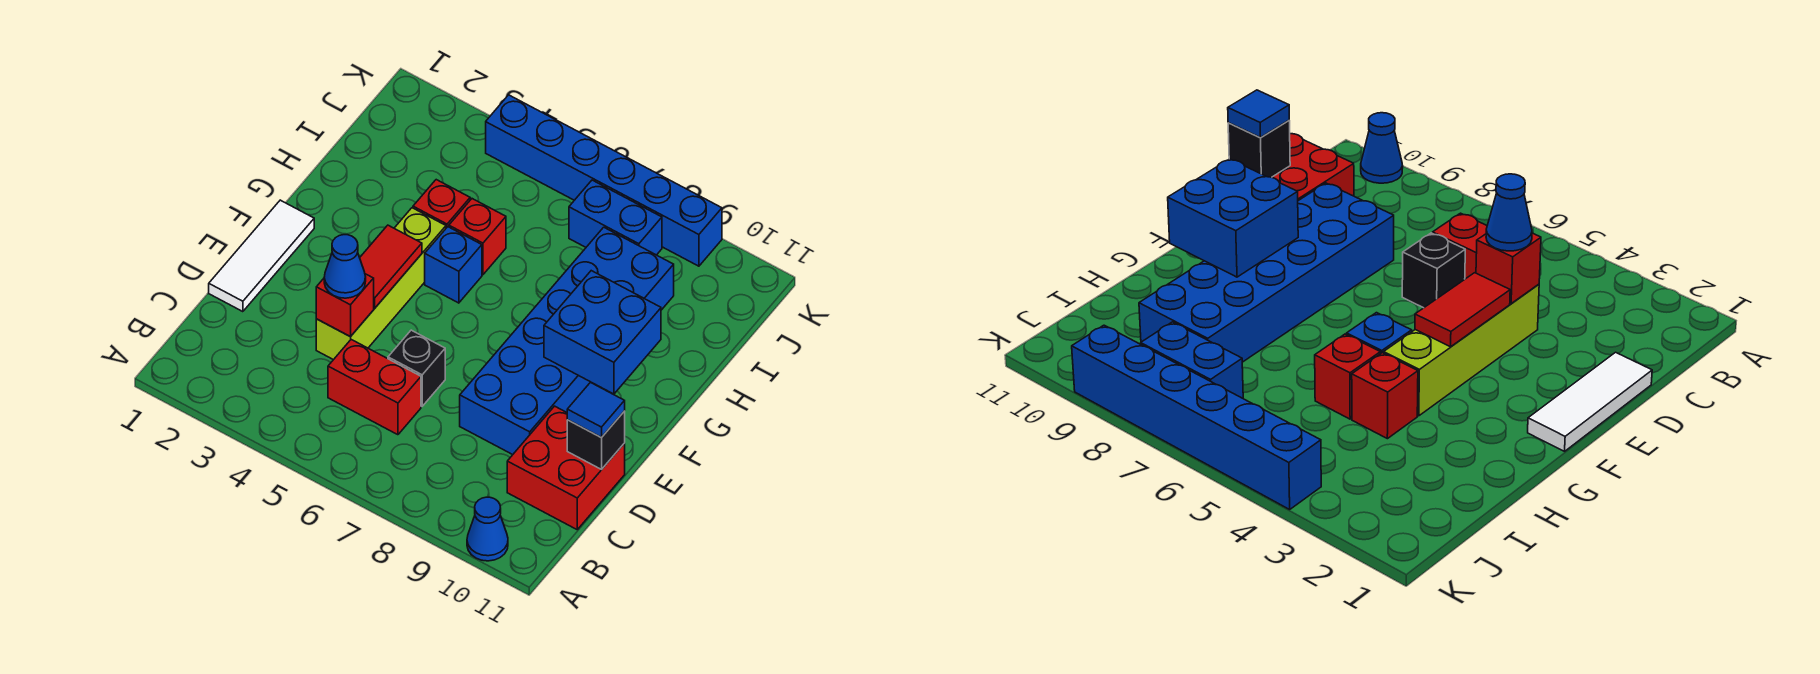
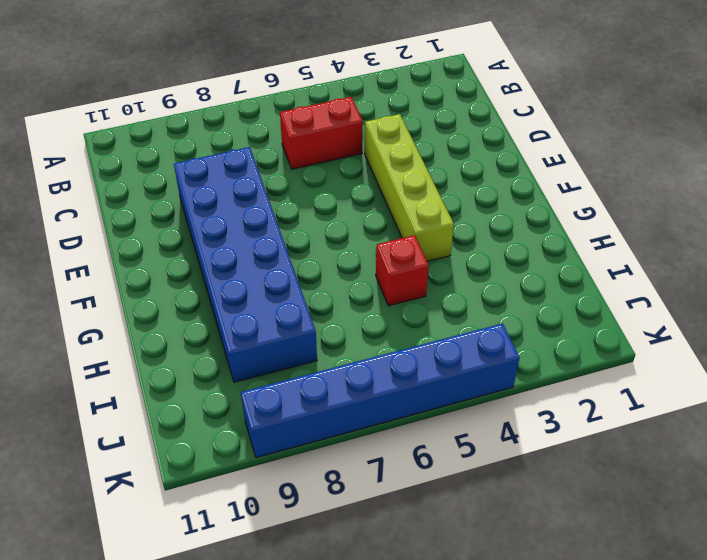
none -> blue cone A10 level 1
none -> red brick C10:D11 level 1
none -> white tile D1:F1 level 1

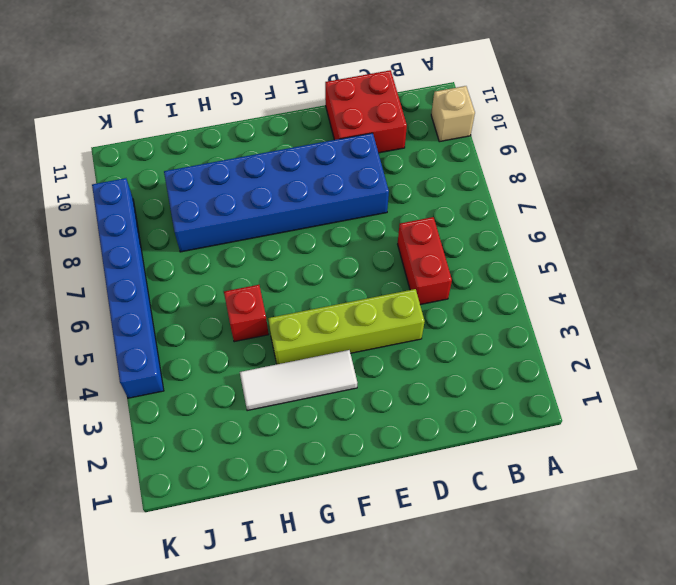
tan brick A10 level 1 -> blue cone A10 level 1
white tile F3:H3 level 1 -> white tile D1:F1 level 1
none -> black brick D6 level 1
none -> blue brick G5 level 1
none -> red brick H4 level 1

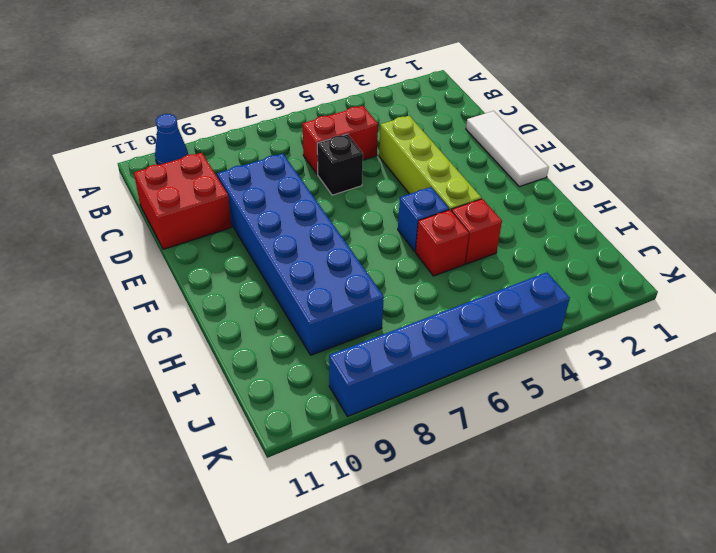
none -> blue brick J7:J8 level 1
none -> red brick D4 level 2
none -> black brick D11 level 2

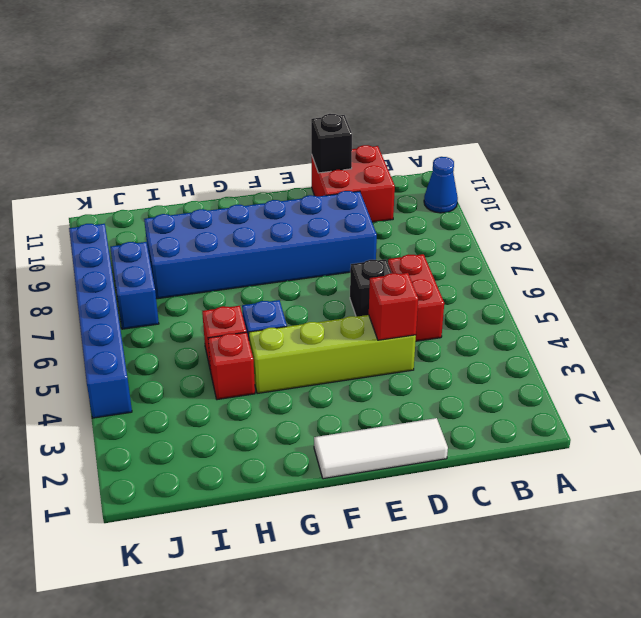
none -> red tile E4:F4 level 2
none -> blue brick F9:G10 level 2
none -> blue cone D4 level 3

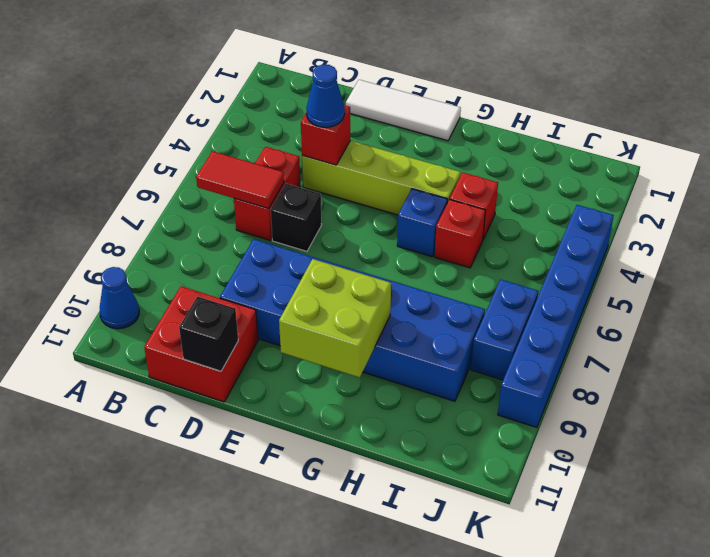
red tile B6:C6 level 2 -> red tile E4:F4 level 2
lime brick F9:G10 level 2 -> blue brick F9:G10 level 2
none -> blue tile D11 level 3

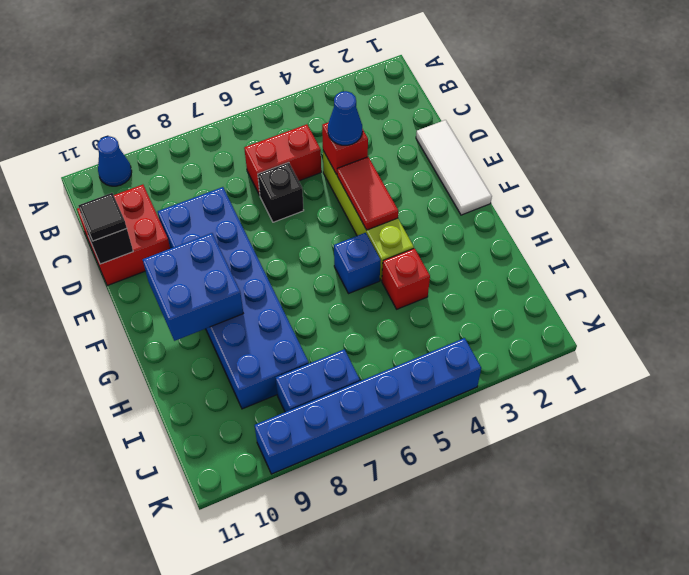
black tile D11 level 3 -> blue tile D11 level 3
none -> red brick H5 level 1

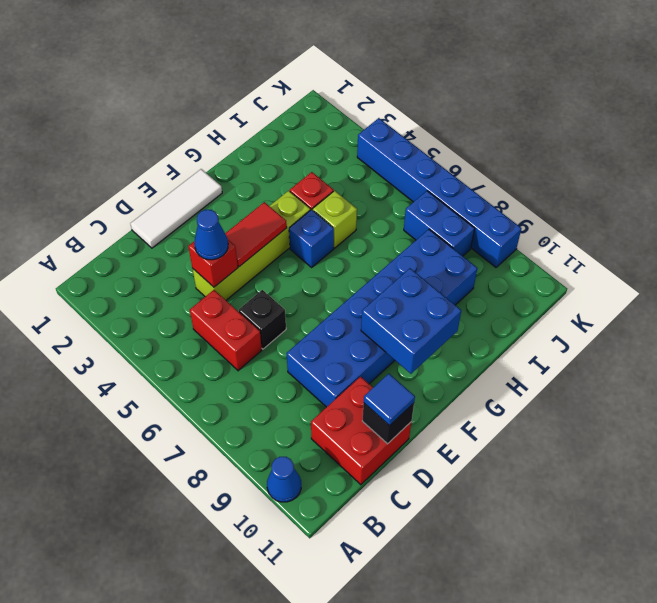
lime brick H5 level 1 -> red brick H5 level 1

